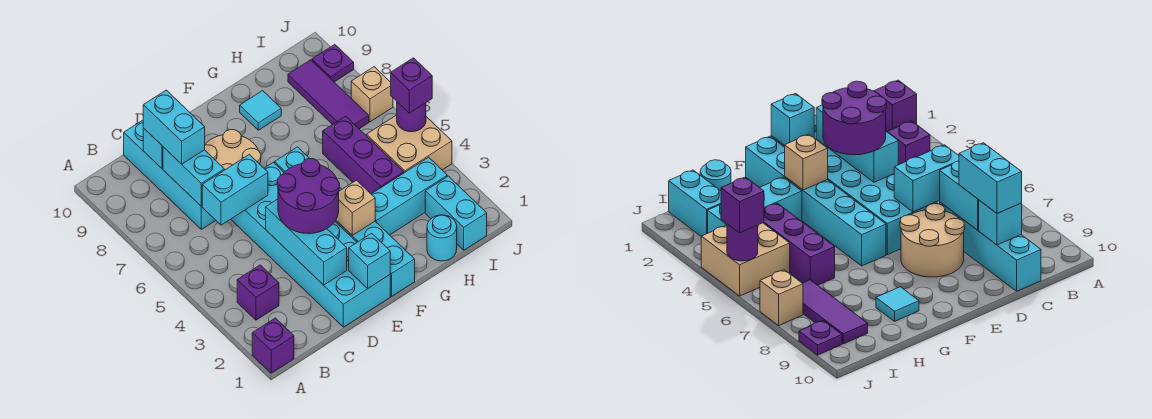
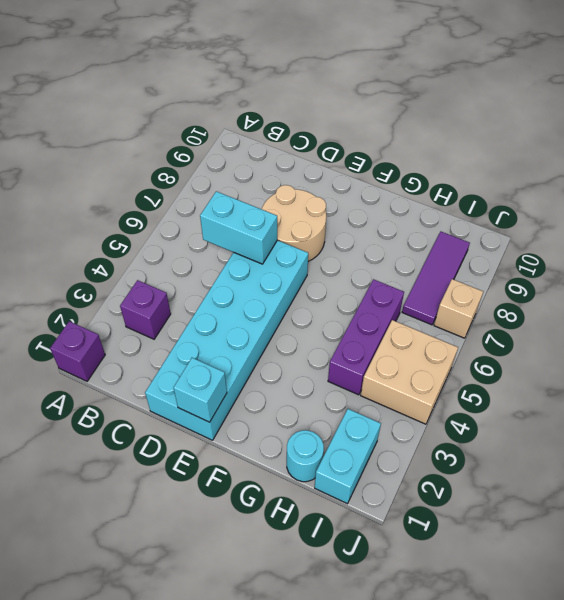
none -> cyan brick C7:C10 level 1
none -> cyan brick F1:F6 level 1
none -> cyan brick G3:I3 level 1

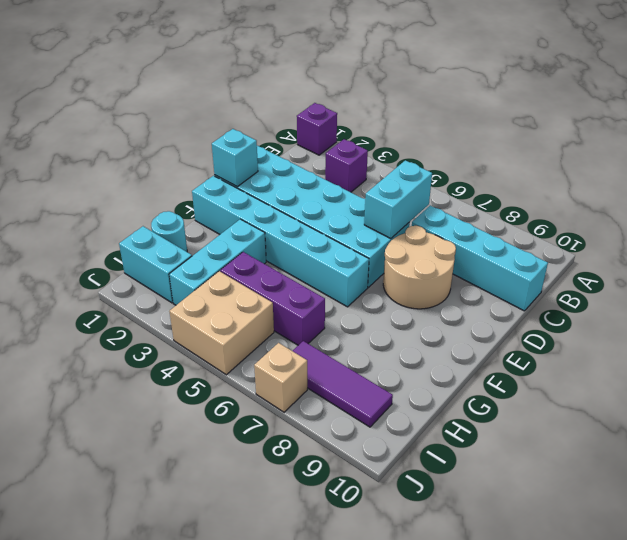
none -> cyan tile G9 level 1
none -> purple plate J9 level 1
none -> cyan brick C7:C8 level 2

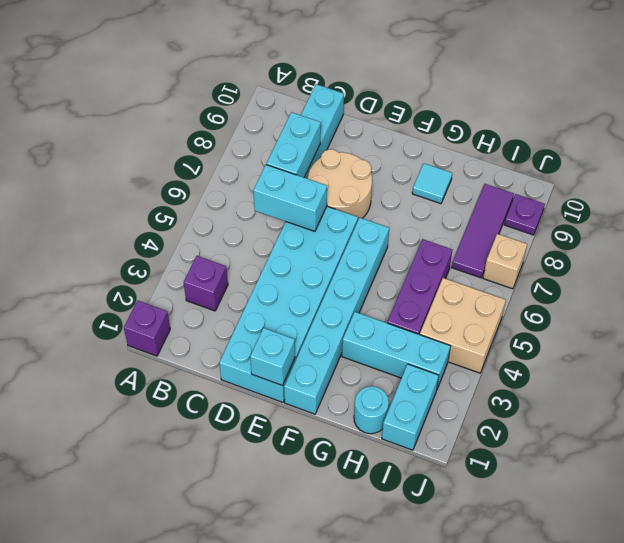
none -> cyan brick C9 level 2
none -> cyan brick D2:D4 level 2
none -> tan brick F3 level 2

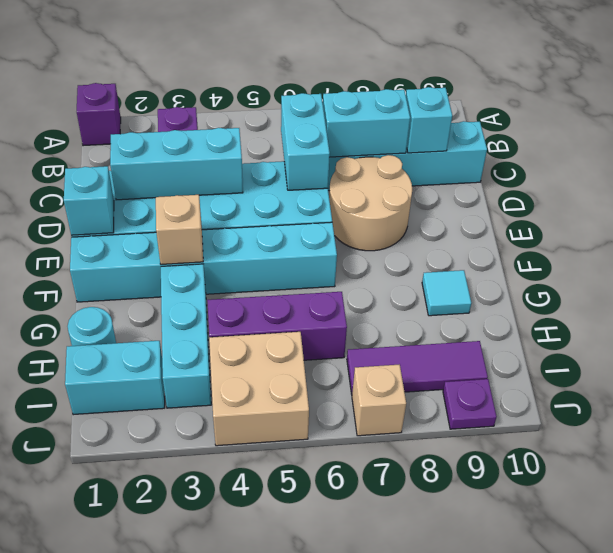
none -> purple round brick J5 level 2
none -> cyan brick C8:C9 level 3
none -> purple round brick D3:E4 level 3

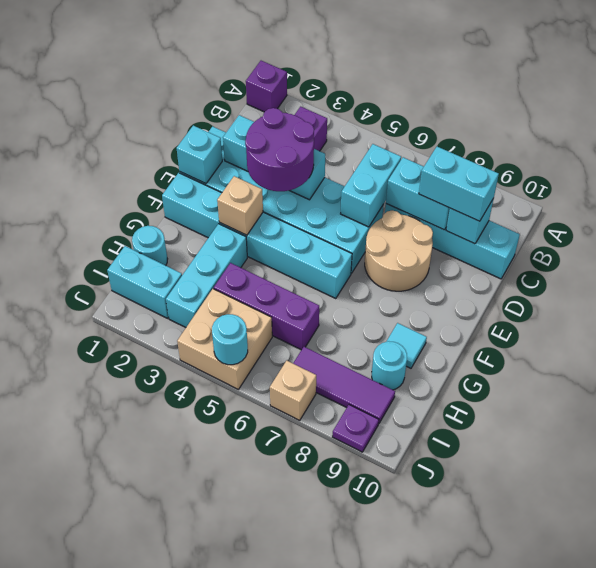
cyan round brick H9 level 1 -> none
cyan round brick J5 level 2 -> purple round brick J5 level 2
none -> purple brick J5 level 3

